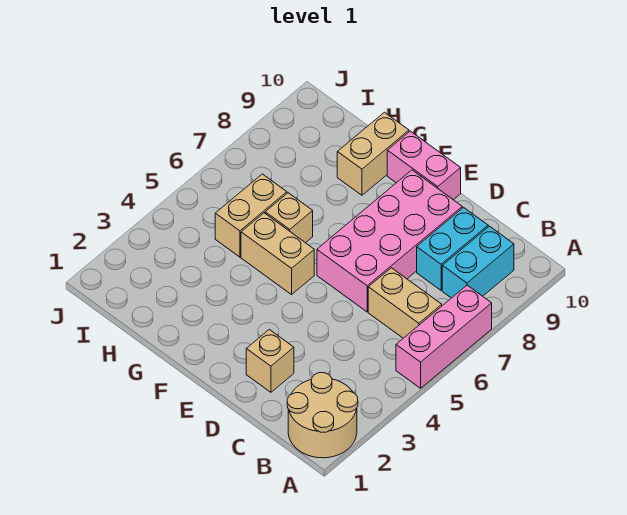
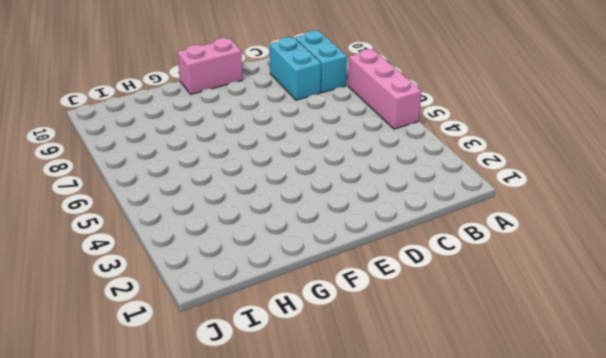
none -> tan round brick A1:B2 level 1
none -> tan brick B6:C6 level 1
none -> tan brick D2 level 1

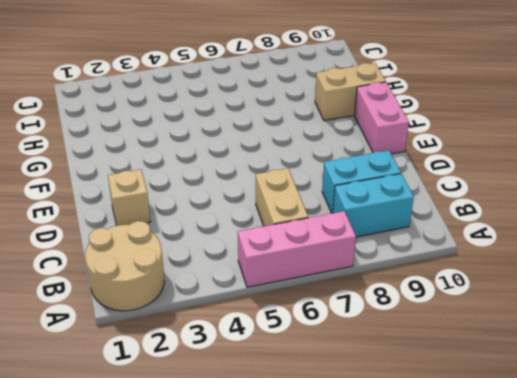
none -> pink brick D6:E9 level 1
none -> tan brick F5:G5 level 1
none -> tan brick G6 level 1

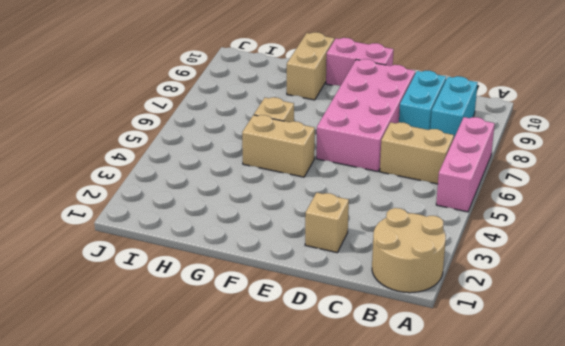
none -> tan brick H5:H6 level 1

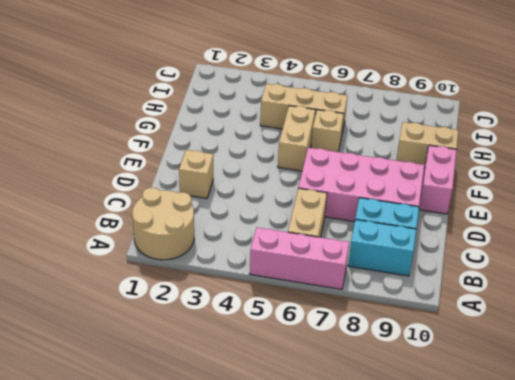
tan brick H4:H6 level 1 -> tan brick H5:H6 level 1

